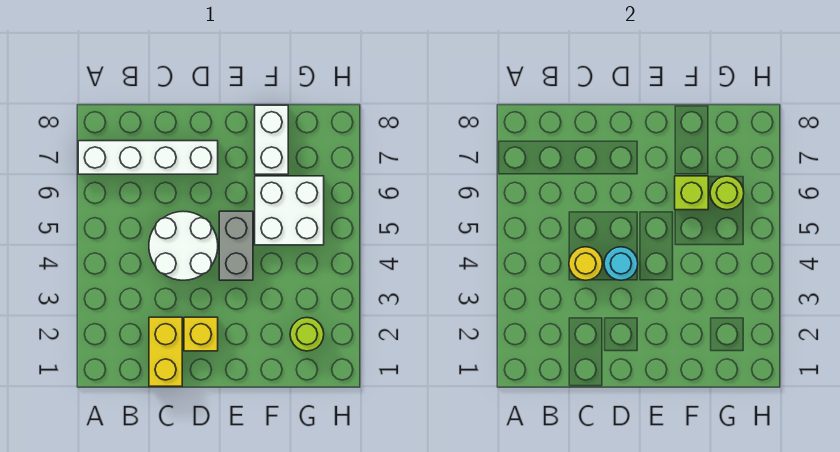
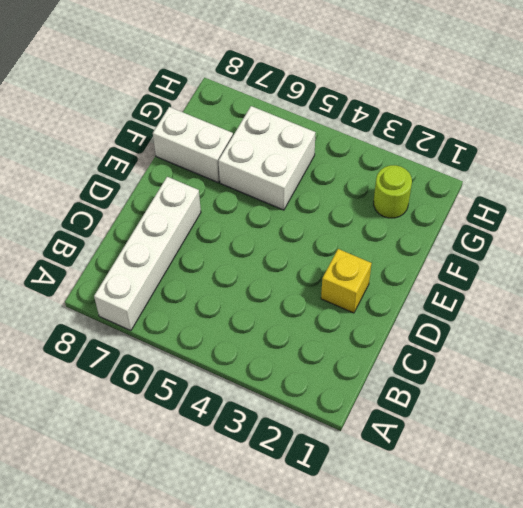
none -> yellow brick C1:C2 level 1
none -> white round brick C4:D5 level 1
none -> grey brick E4:E5 level 1

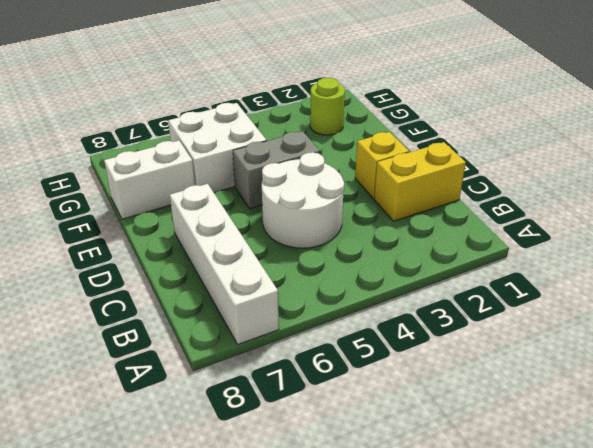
none -> yellow round brick C4 level 2
none -> cyan round brick D4 level 2
none -> lime brick F6 level 2

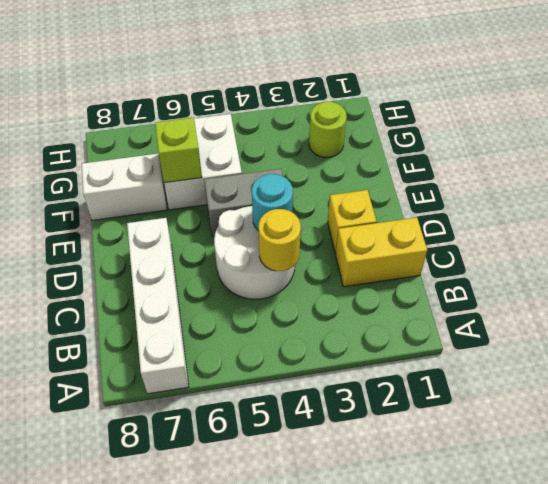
none -> lime round brick G6 level 2

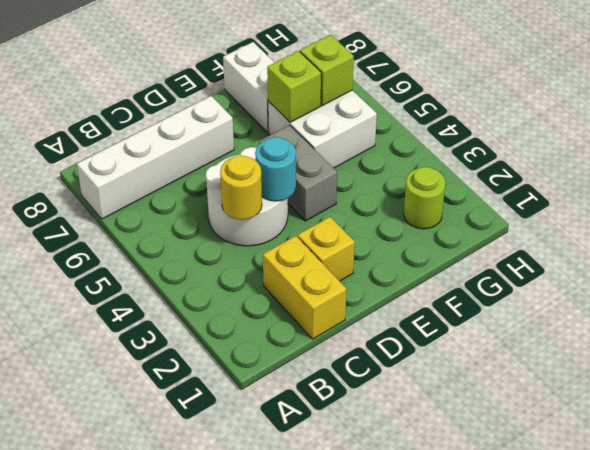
lime brick G6 level 2 -> lime round brick G6 level 2

